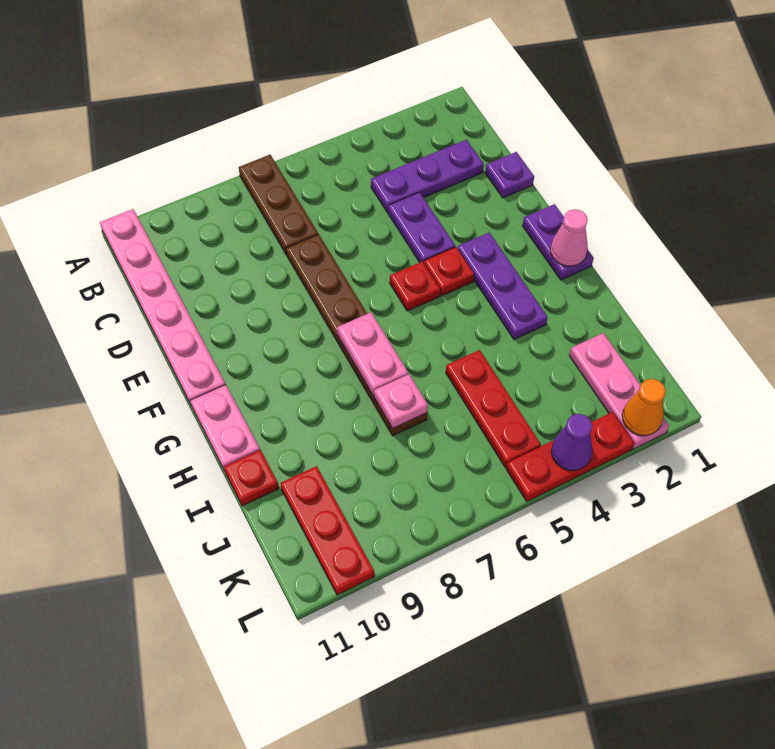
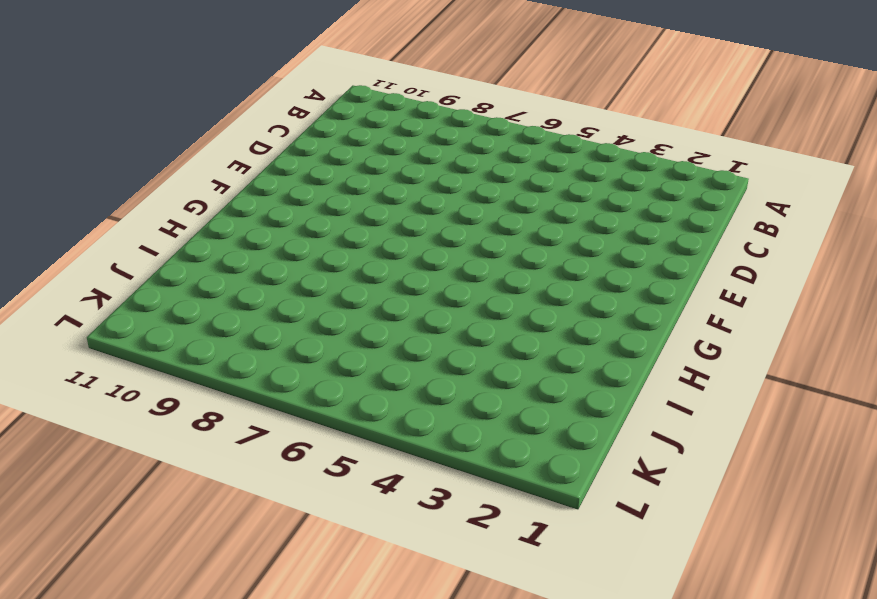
none -> brown plate A7:C7 level 1
none -> pink plate A11:F11 level 1
none -> purple plate C2:C4 level 1

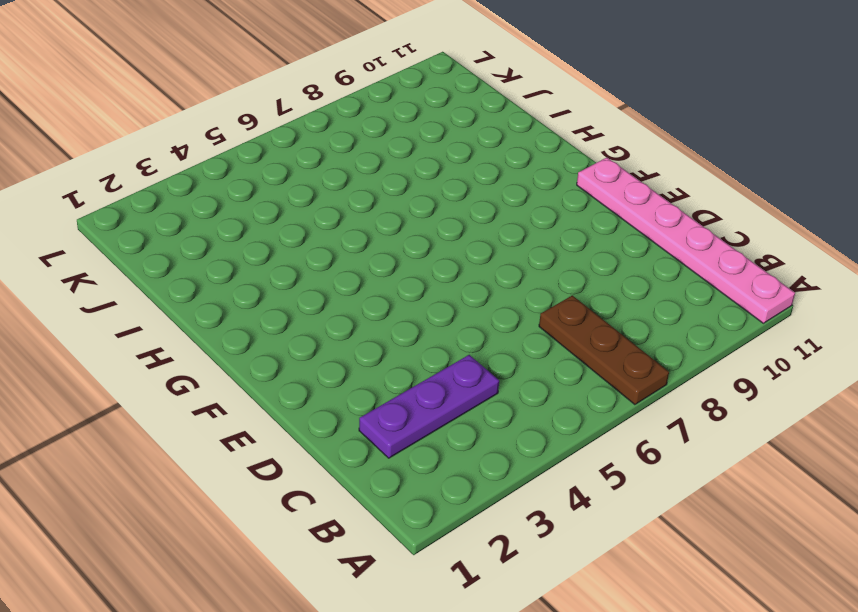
none -> purple plate D1 level 1
none -> purple plate D4:E4 level 1
none -> brown plate D7:I7 level 1

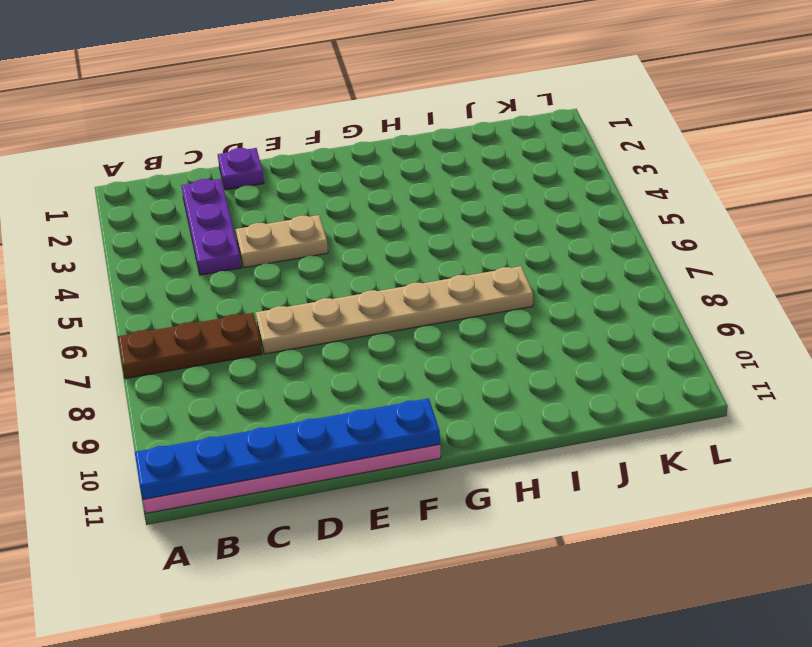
blue plate A11:F11 level 2 -> none
tan plate D4:E4 level 1 -> purple plate D4:E4 level 1
tan plate D7:I7 level 1 -> brown plate D7:I7 level 1
none -> purple plate F1:G1 level 1
none -> purple plate F3:H3 level 1
none -> red plate F4 level 1

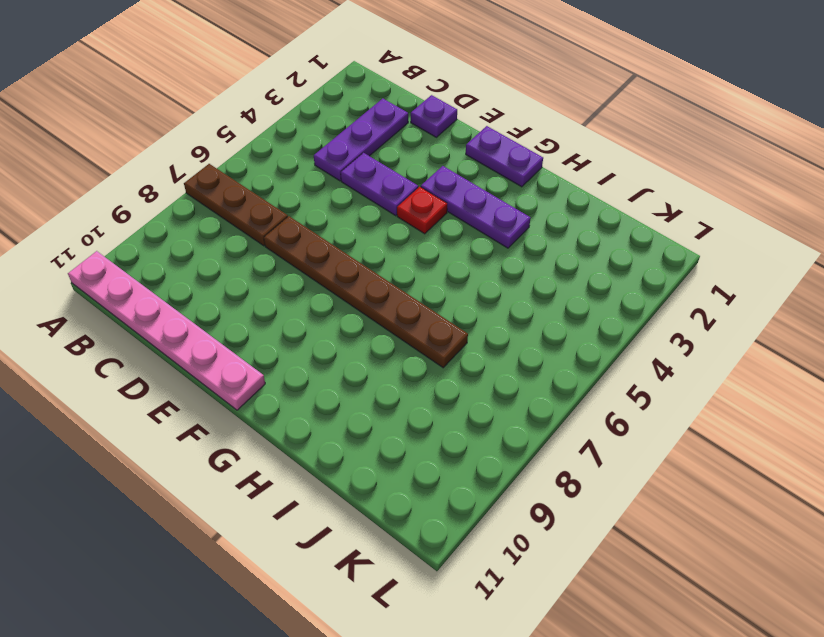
none -> red plate F5 level 1
none -> pink plate G11:H11 level 1
none -> red plate I5:K5 level 1

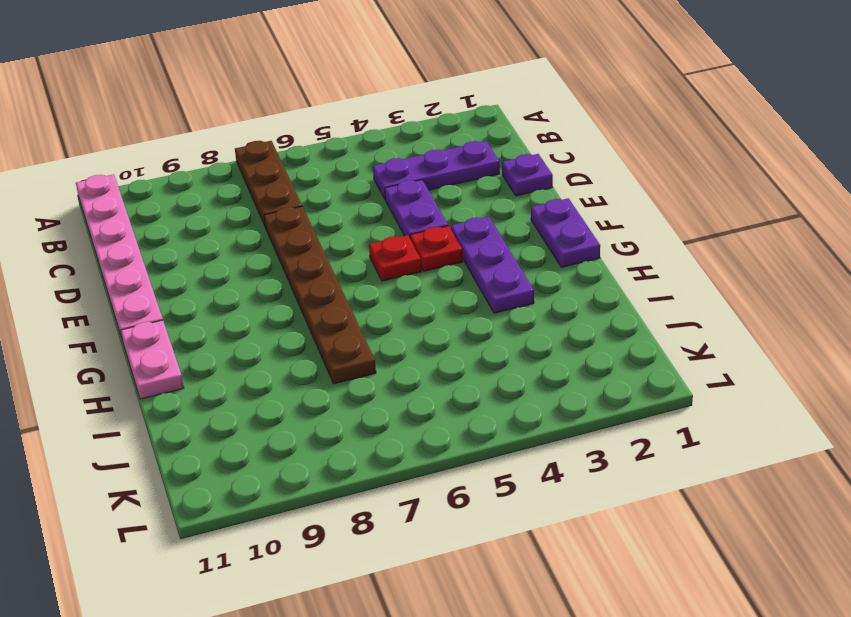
none -> red plate I5:K5 level 1
none -> red plate I11 level 1
none -> pink plate J2:L2 level 1

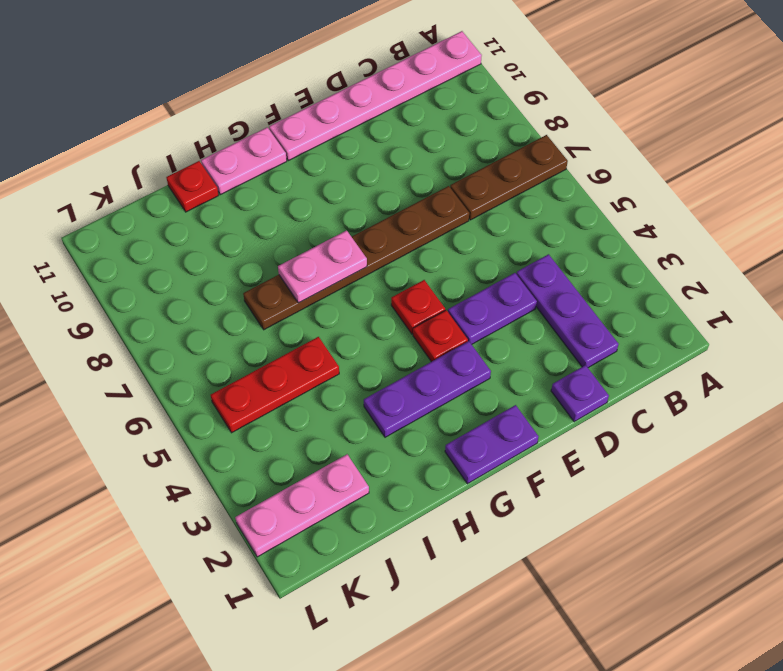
none -> red plate J10:L10 level 1
none -> red plate L3:L5 level 1
none -> pink cone G1 level 2

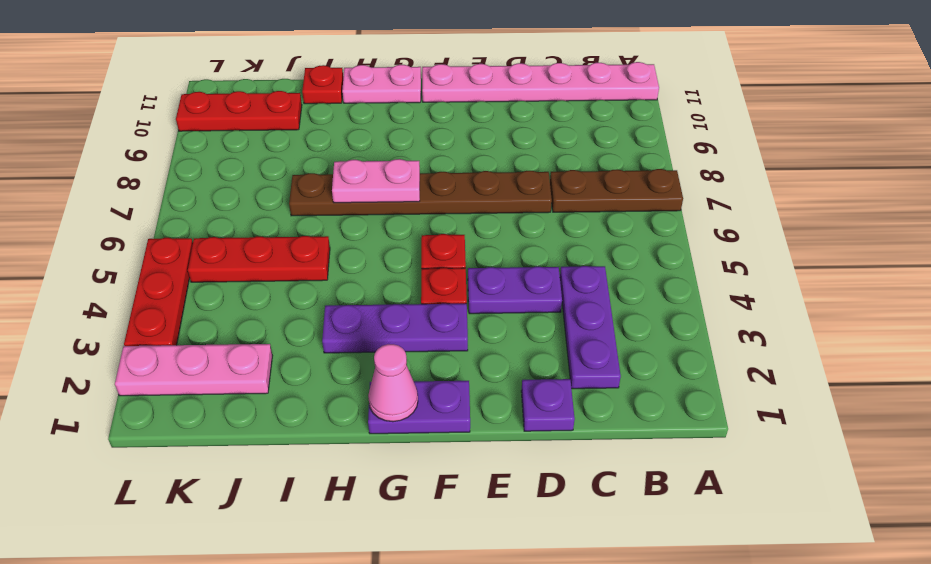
none -> pink plate I7 level 2
none -> orange cone L2 level 2
none -> purple cone L4 level 2

